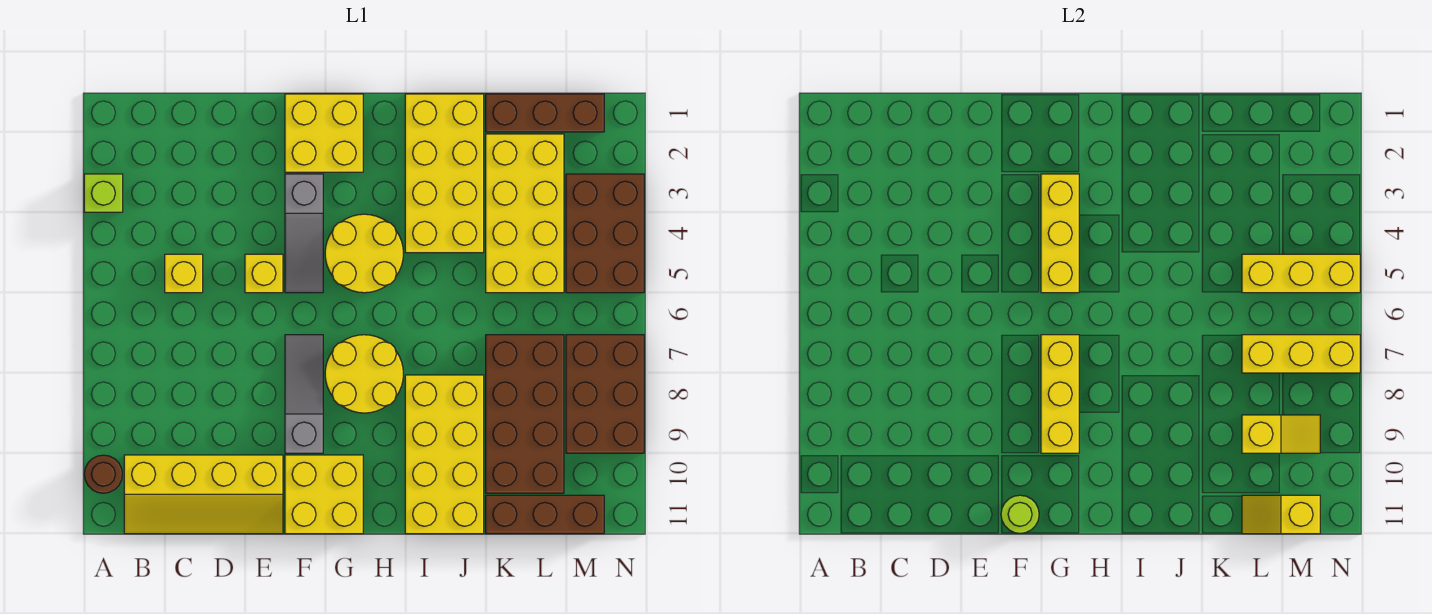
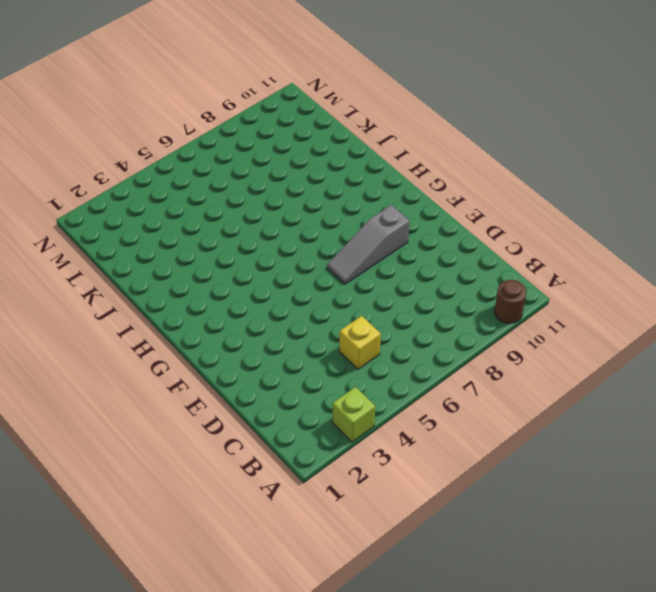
none -> yellow slope B10:E11 level 1 top 10
none -> yellow brick E5 level 1
none -> yellow brick F1:G2 level 1

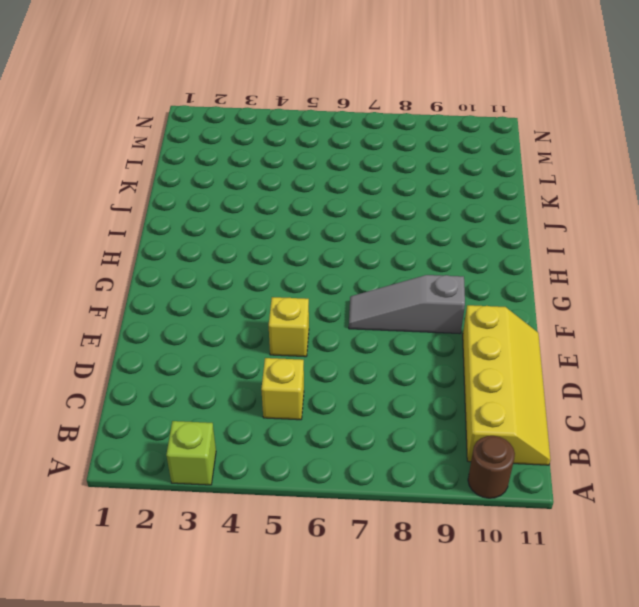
none -> yellow brick F1:G2 level 1
none -> grey slope F3:F5 level 1 top 3
none -> yellow brick F10:G11 level 1

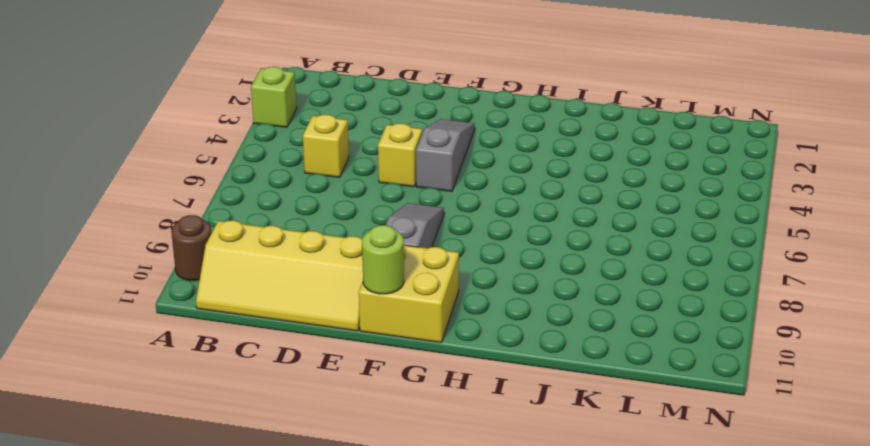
grey slope F3:F5 level 1 top 5 -> grey slope F3:F5 level 1 top 3
none -> yellow brick F1:G2 level 1
none -> yellow round brick G4:H5 level 1
none -> yellow round brick G7:H8 level 1

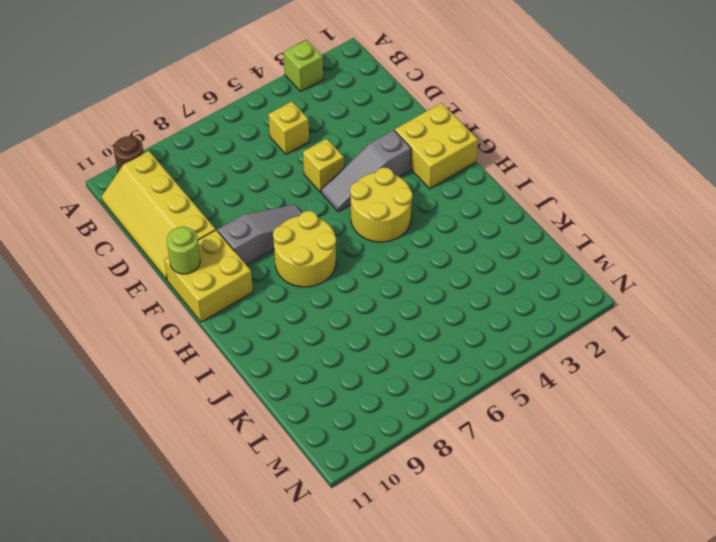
none -> yellow brick I1:J4 level 1
none -> yellow brick I8:J11 level 1
none -> brown brick K1:M1 level 1

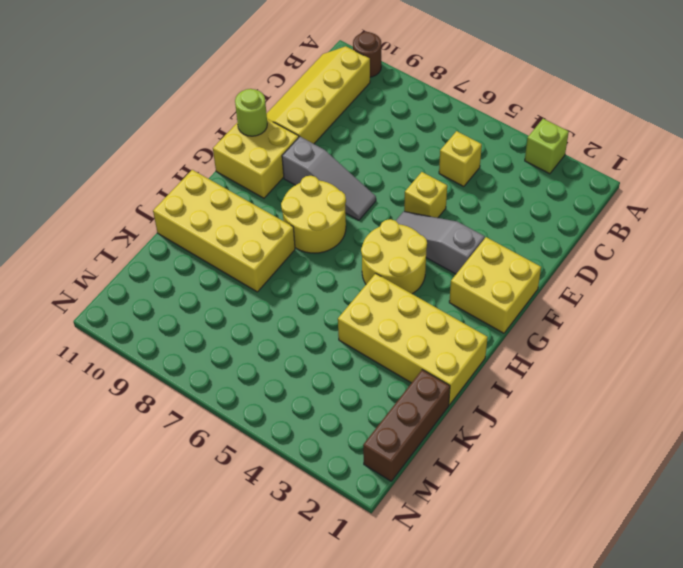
none -> yellow brick K2:L5 level 1
none -> brown brick K7:L10 level 1
none -> brown brick K11:M11 level 1

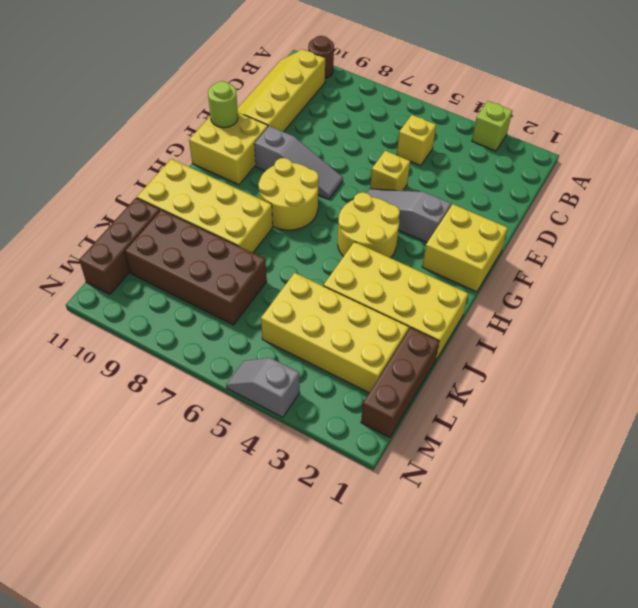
grey slope N4:N5 level 1 top 4 -> brown brick M3:N5 level 1
none -> brown brick M7:N9 level 1
none -> yellow brick G3:G5 level 2
none -> yellow brick G7:G9 level 2

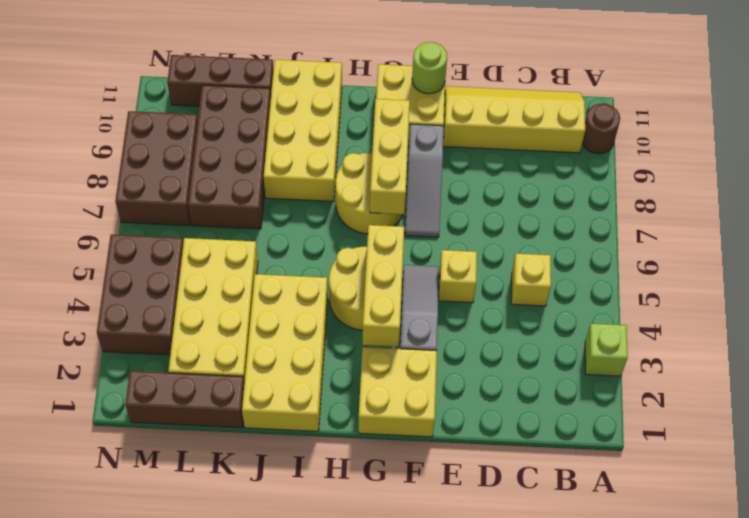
none -> yellow brick L5:N5 level 2
none -> yellow brick L7:N7 level 2
none -> yellow slope L9:M9 level 2 top L

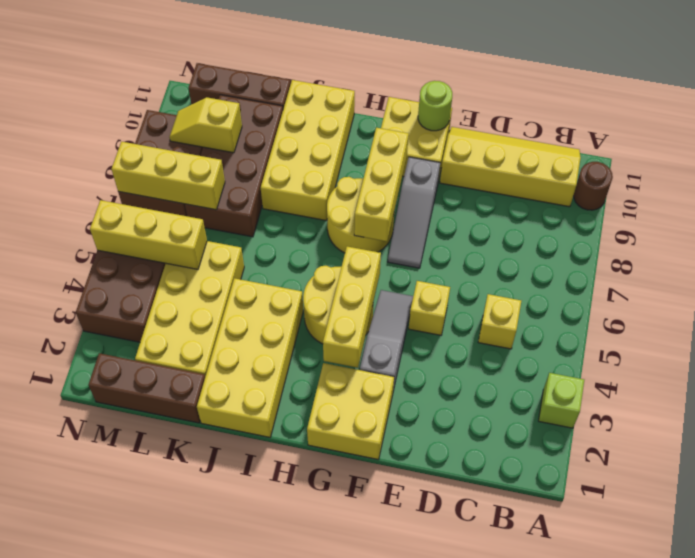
none -> yellow slope L11:M11 level 2 top M

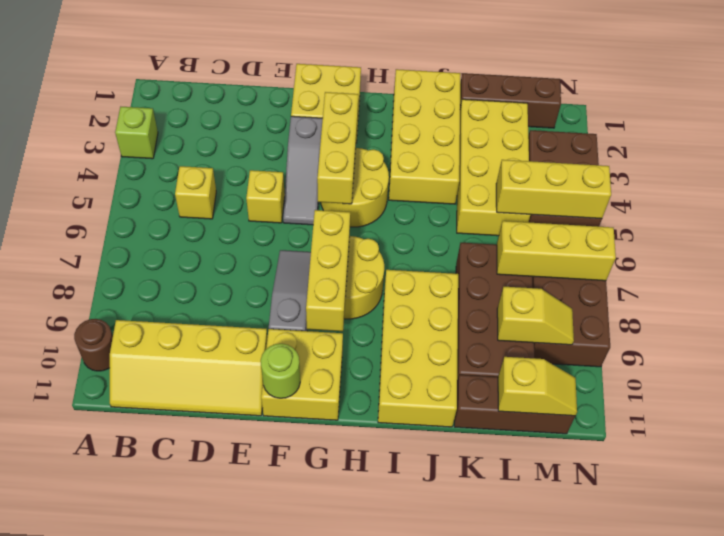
yellow slope L11:M11 level 2 top L -> yellow slope L11:M11 level 2 top M

